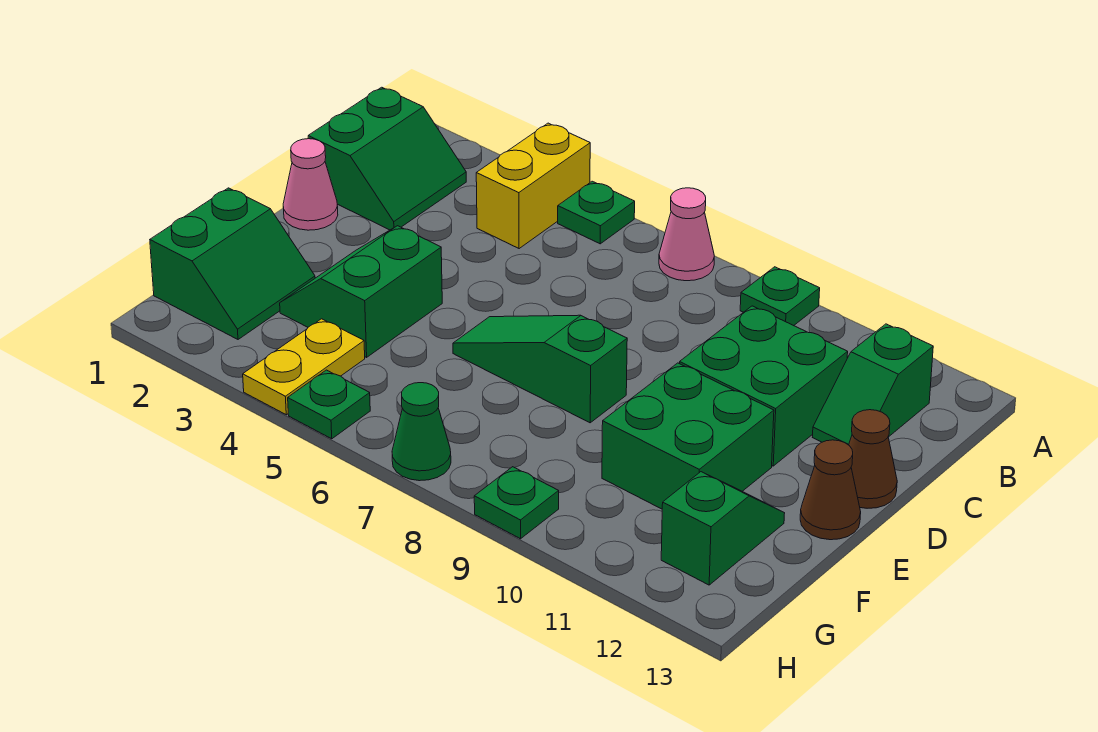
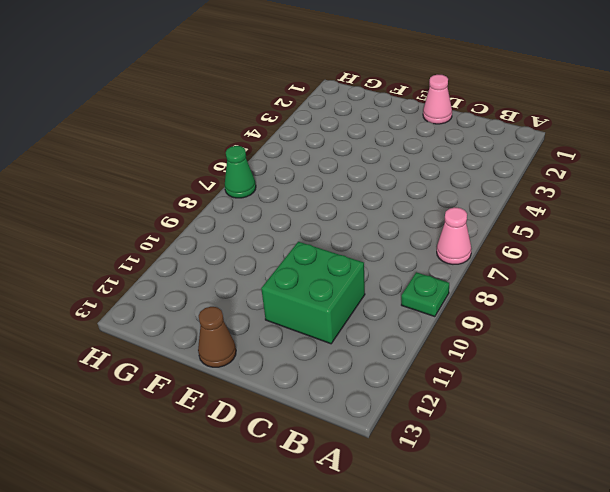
none -> yellow brick A4:B4 level 1
none -> green plate A5 level 1
none -> green slope B1:C2 level 1 top 1

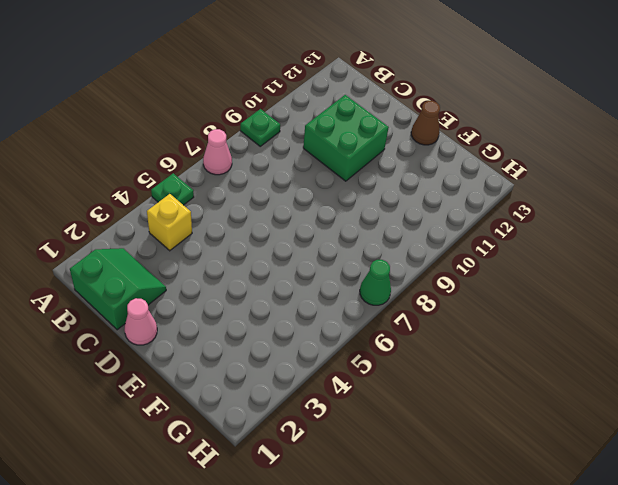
yellow brick B4 level 1 -> yellow brick A4:B4 level 1
none -> green slope B12:C12 level 1 top B
none -> brown cone D13 level 1
none -> green slope E3:F4 level 1 top 4

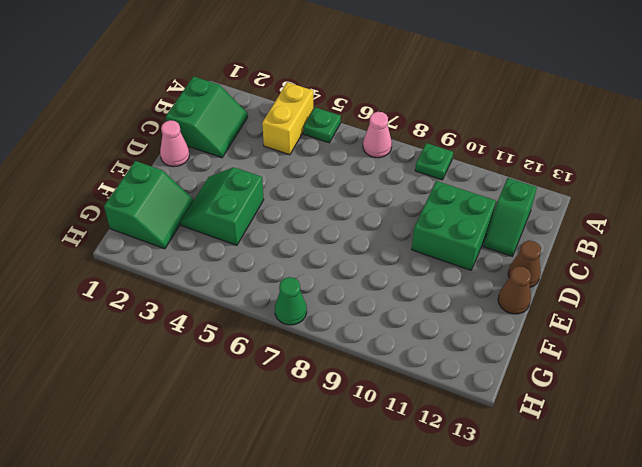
none -> green slope E6:E8 level 1 top 8
none -> green brick E10:F11 level 1
none -> green slope F12:G12 level 1 top G

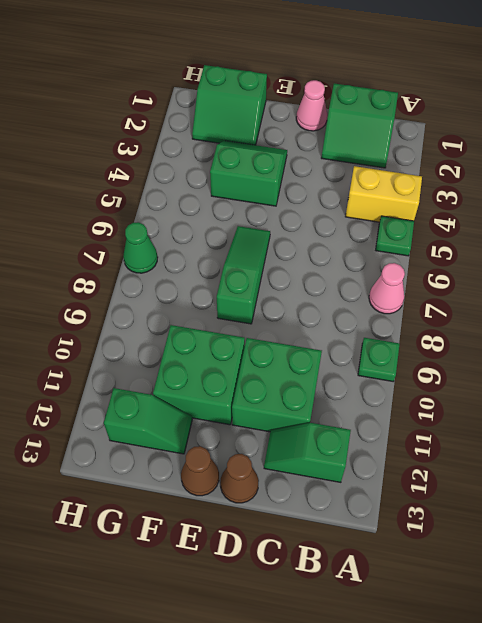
none -> yellow plate G4:H4 level 1
none -> green plate H5 level 1
none -> green plate H9 level 1

